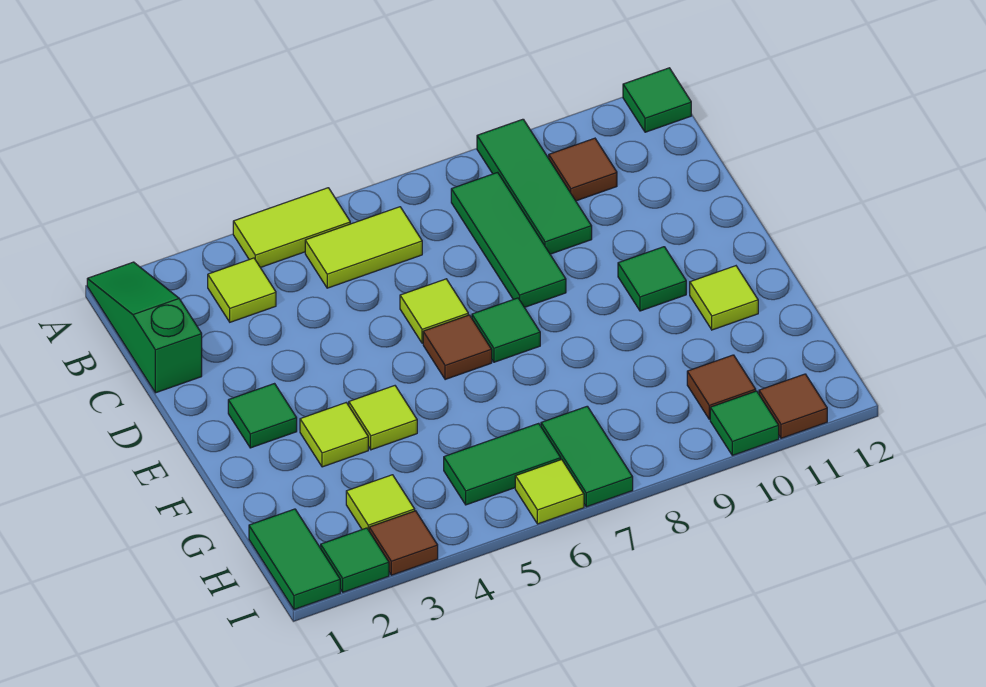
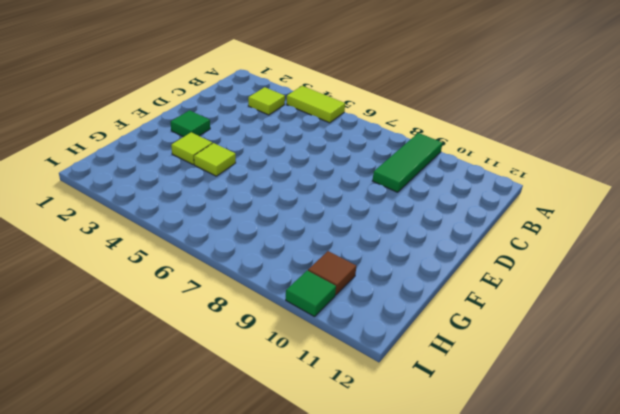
none -> green slope A1:C1 level 1 top C
none -> green tile A12 level 1
none -> lime tile B5:B6 level 1

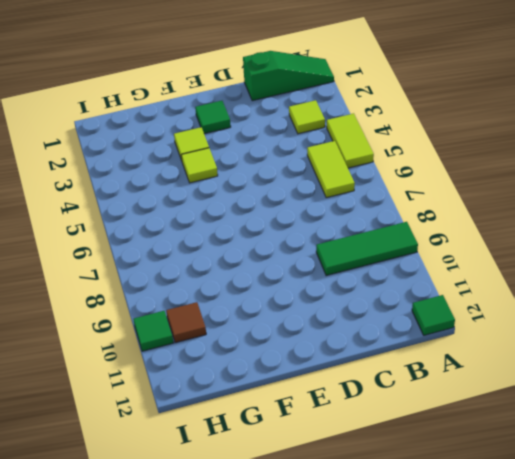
none -> green tile B8:D8 level 1
none -> brown tile B10 level 1
none -> lime tile D6 level 1

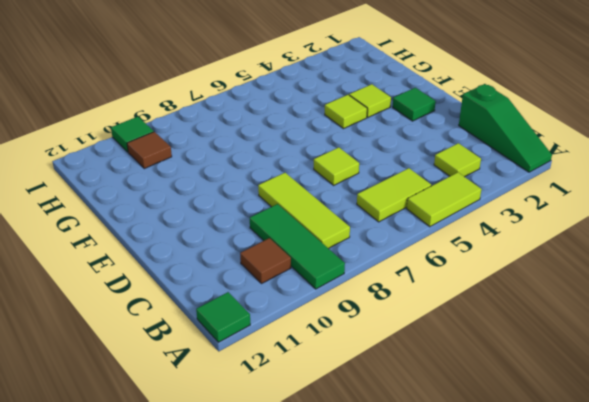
lime tile B8:D8 level 1 -> green tile B8:D8 level 1
none -> brown tile E6 level 1
none -> green tile E7 level 1
none -> green tile E10 level 1

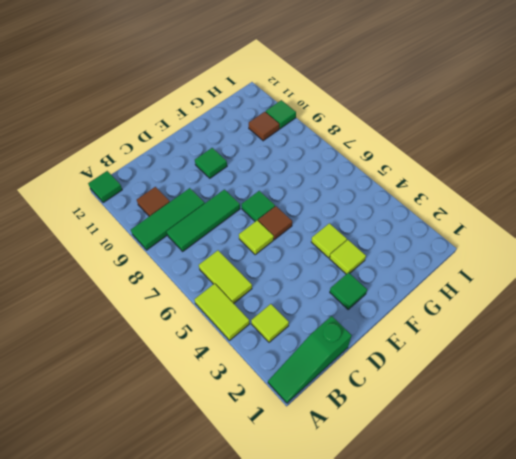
none -> lime tile F11 level 1
none -> green tile H1:I1 level 1
none -> lime tile H3 level 1

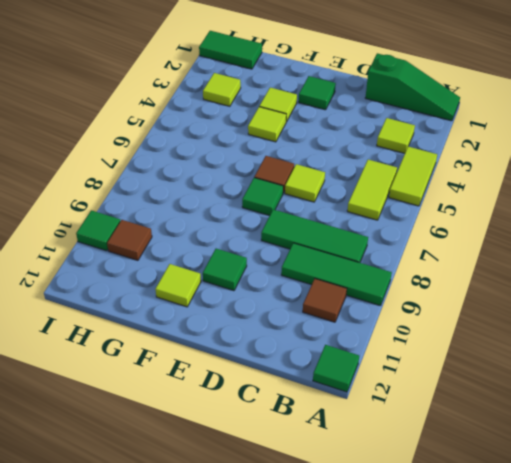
none -> green tile H5:H6 level 1
none -> green tile H7:I7 level 1
none -> green tile I2 level 1

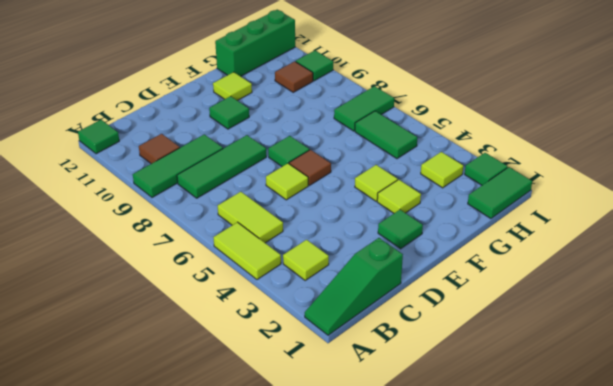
green brick G12:I12 level 1 -> none
none -> brown tile I3 level 1
none -> lime tile I6 level 1
none -> brown tile I11 level 1

